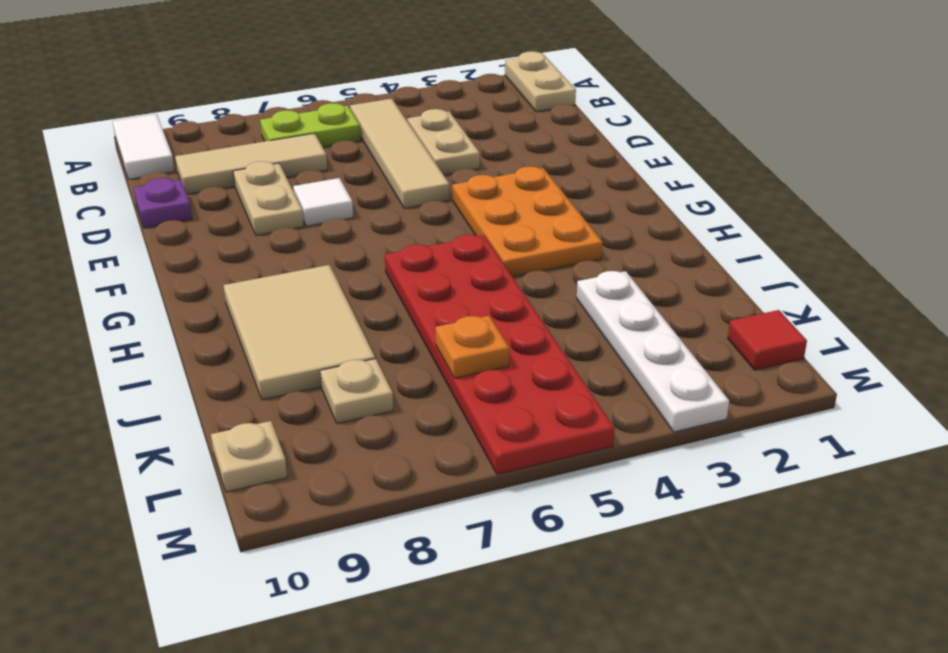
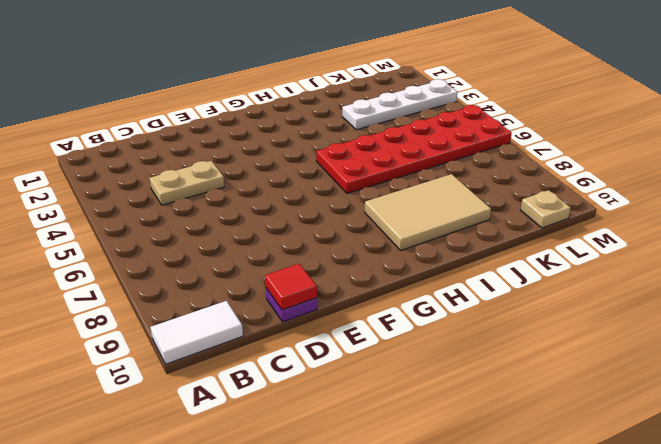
red tile D10 level 2 -> red tile L1 level 1
none -> tan plate A1:B1 level 1
none -> tan tile B5:E5 level 1
none -> lime plate B6:B7 level 1

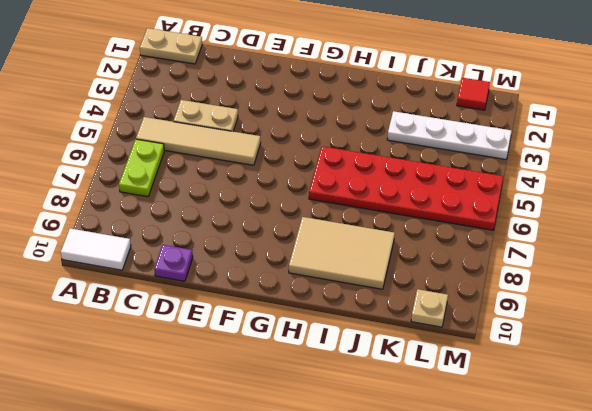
none -> tan tile C7:C9 level 1
none -> tan plate D8:E8 level 1
none -> white tile E7 level 1

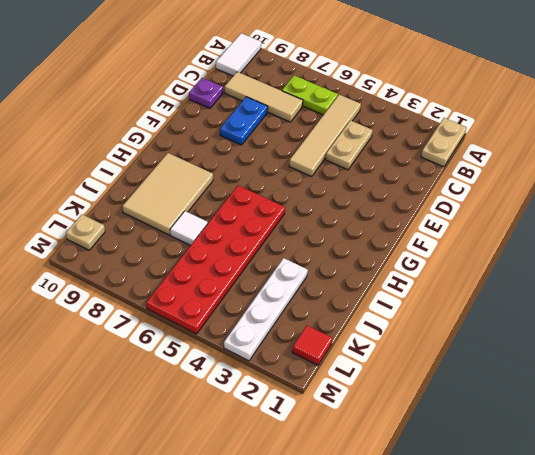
blue plate D8:E8 level 1 -> tan plate D8:E8 level 1
white tile J7 level 1 -> white tile E7 level 1
none -> orange plate F3:H4 level 1
none -> tan plate K8 level 1
none -> orange plate K6 level 2

